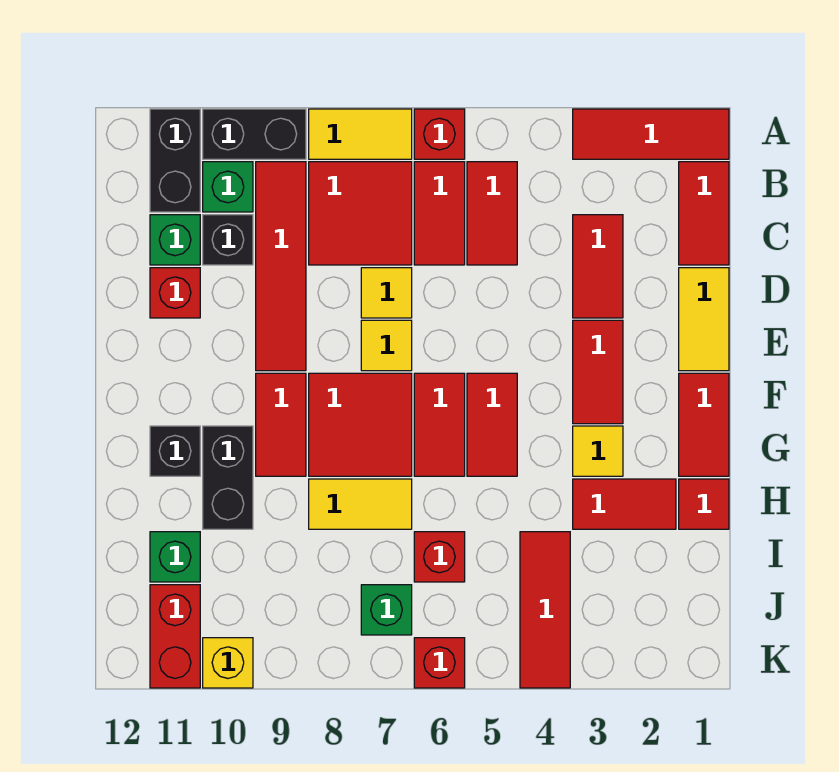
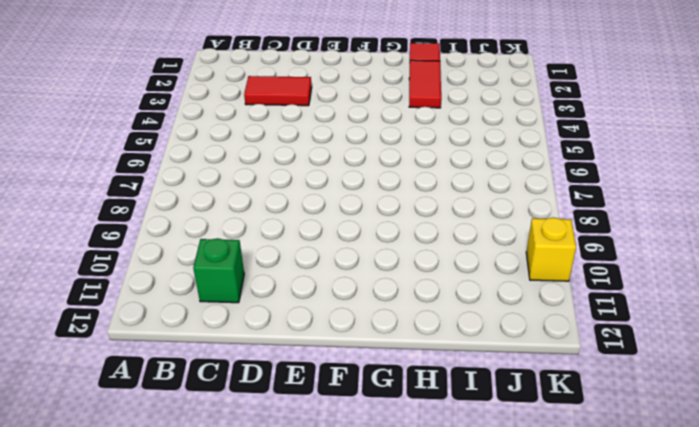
none -> red tile A1:A3 level 1
none -> red brick A6 level 1
none -> yellow tile A7:A8 level 1
none -> black brick A9:A10 level 1

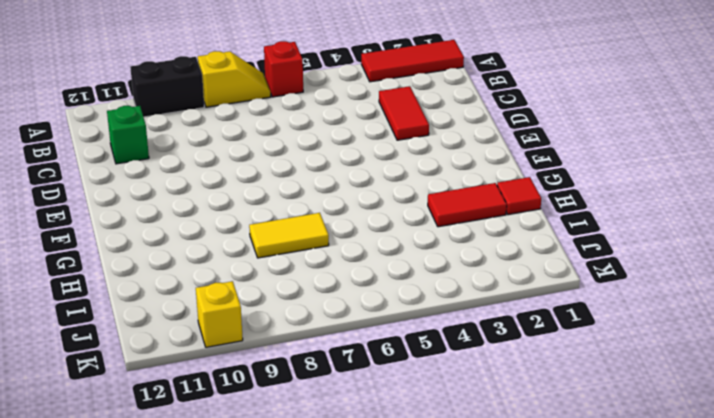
yellow slope A7:A8 level 1 top 8 -> yellow tile A7:A8 level 1
none -> black brick A11:B11 level 1
none -> red tile B1:C1 level 1
none -> red tile B5:C5 level 1
none -> red tile B6:C6 level 1

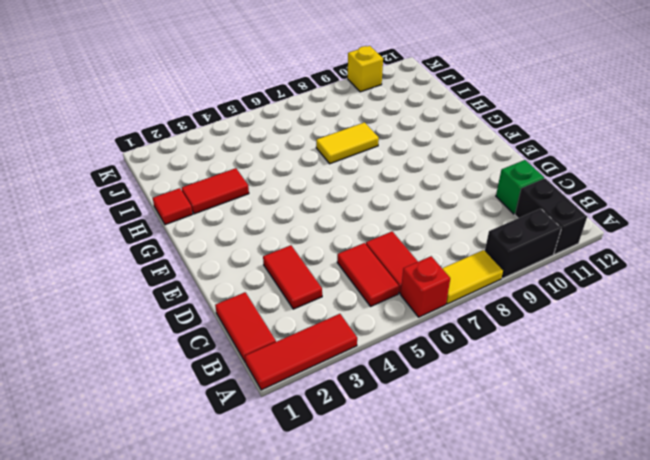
none -> red tile B7:C8 level 1
none -> red tile B9:E9 level 1
none -> green brick B10 level 1
none -> black brick C10 level 1

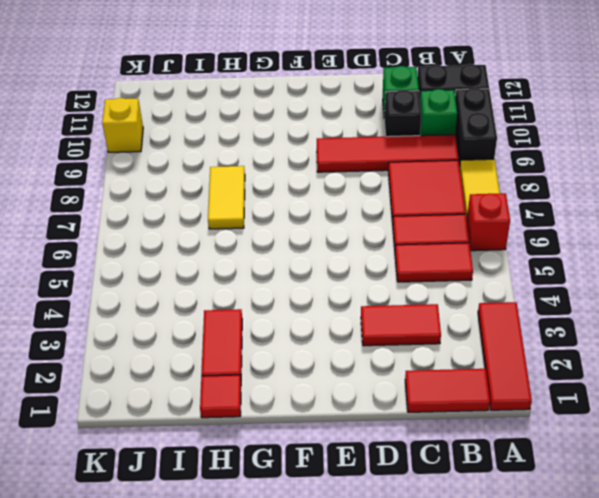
none -> yellow tile D1:E1 level 1
none -> yellow tile D7 level 1
none -> red brick D11 level 1
none -> red tile E3:F3 level 1

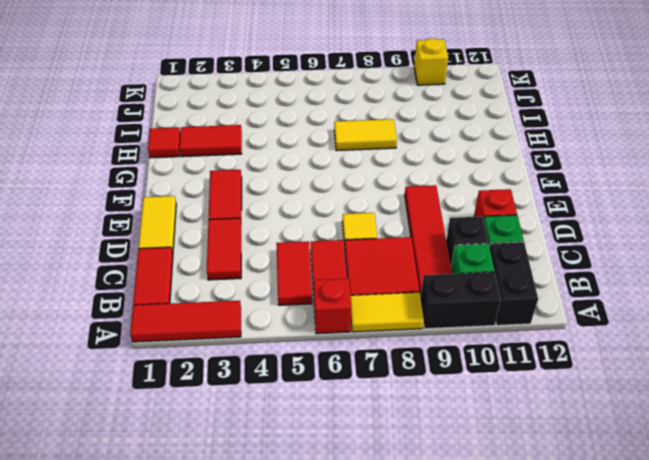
none -> yellow tile E7 level 1
none -> red tile F1:G1 level 1
none -> red tile F5:G5 level 1
none -> red tile F6:G6 level 1

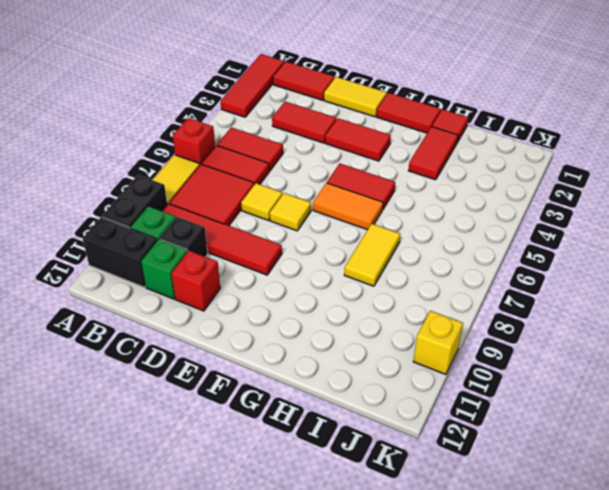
orange tile F6:G6 level 1 -> red tile F6:G6 level 1
none -> red tile F7:G8 level 1
none -> red tile F9:G9 level 1
none -> yellow tile G3 level 1
none -> black brick G10:H10 level 1

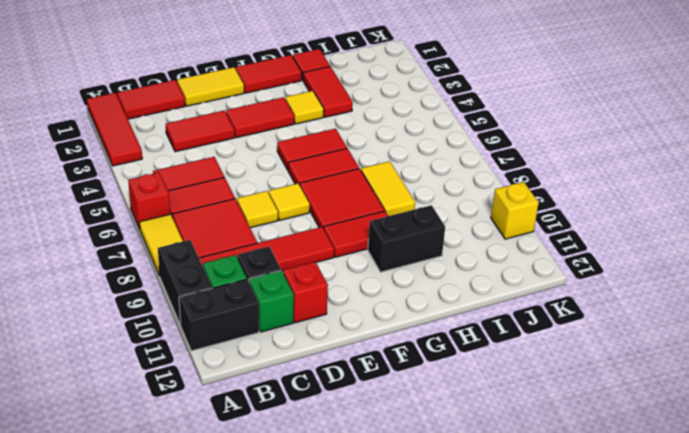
none -> black brick G11 level 1
none -> red tile I4:K4 level 1
none -> red brick I6 level 1
none -> green brick I11 level 1

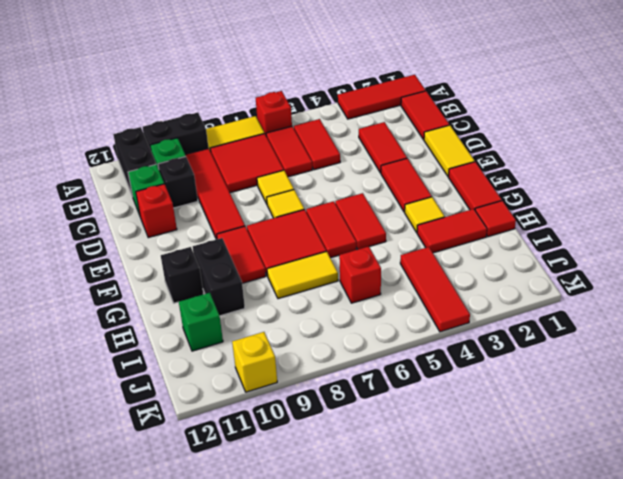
none -> green brick J7 level 1
none -> red brick J11:K11 level 1
none -> red brick K6 level 1

